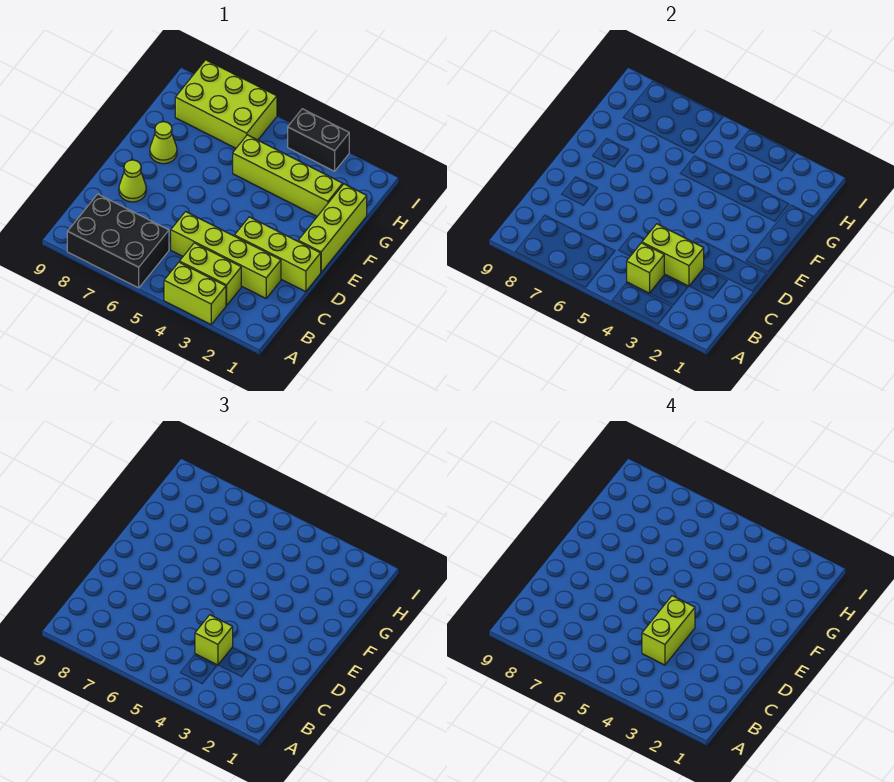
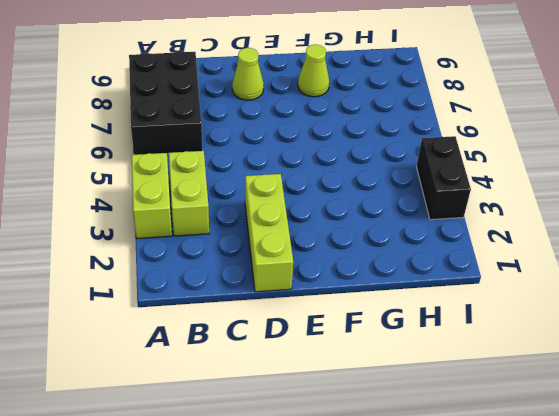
none -> lime brick C2:C5 level 1
none -> lime brick E1:G1 level 1
none -> lime brick G2:G5 level 1

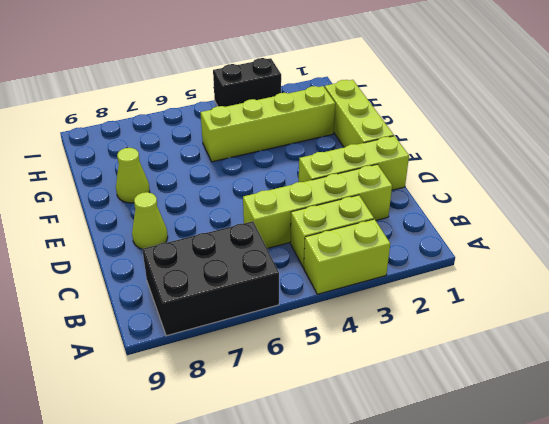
none -> lime brick H6:I8 level 1
none -> lime brick B4 level 2
none -> lime brick C3:C4 level 2

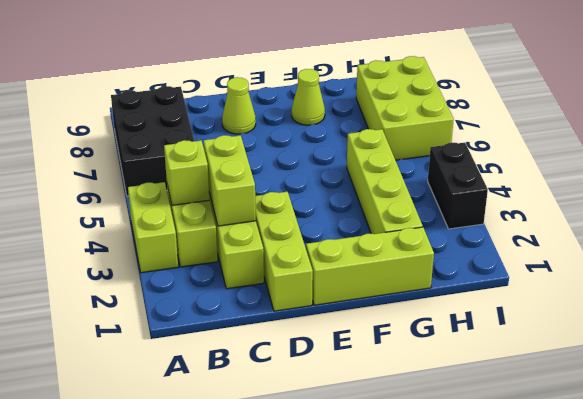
none -> lime brick C4 level 3
none -> lime brick C4:D4 level 4

